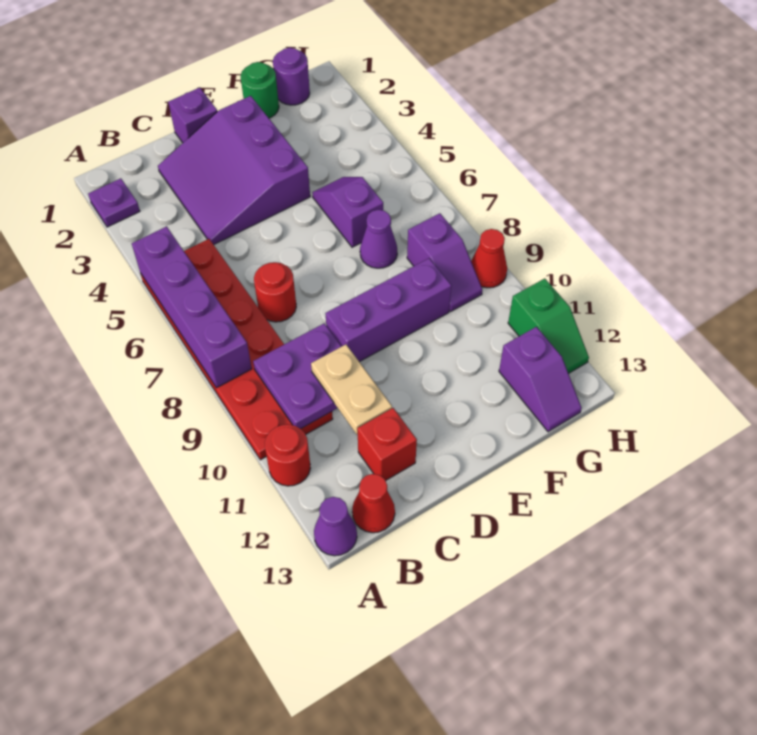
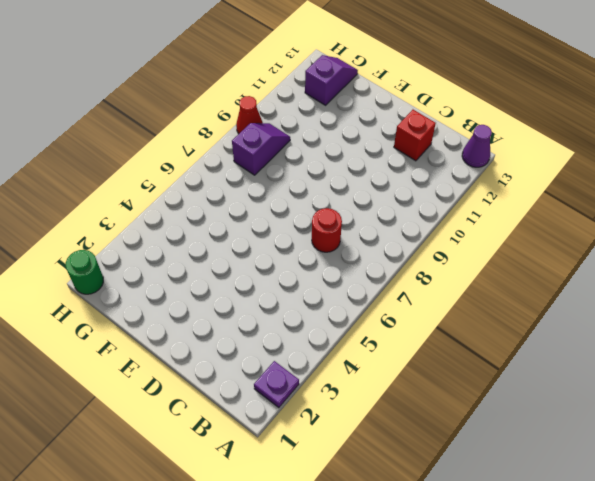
green round brick H1 level 1 -> green round brick F1 level 1
none -> red plate A5:B10 level 1
none -> red round brick A11 level 1
none -> red cone B13 level 1

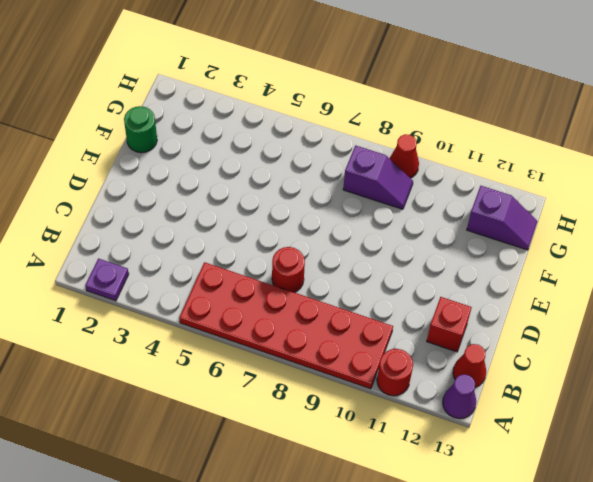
none -> purple slope C2:E4 level 1 top E
none -> purple brick D1 level 1
none -> purple brick D9:F9 level 1

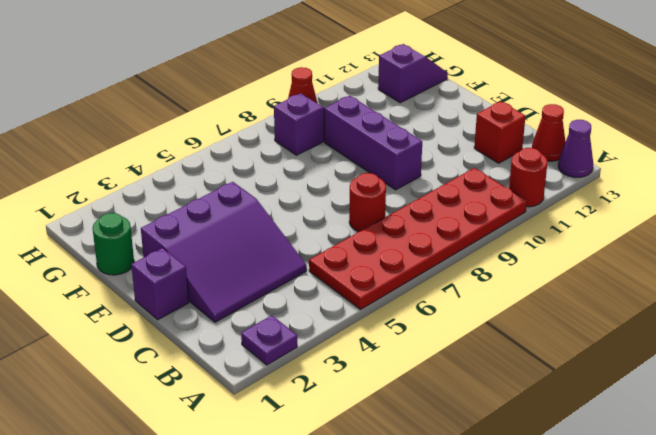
none -> purple slope F5:F6 level 1 top 6
none -> purple cone F7 level 1
none -> purple round brick G1 level 1

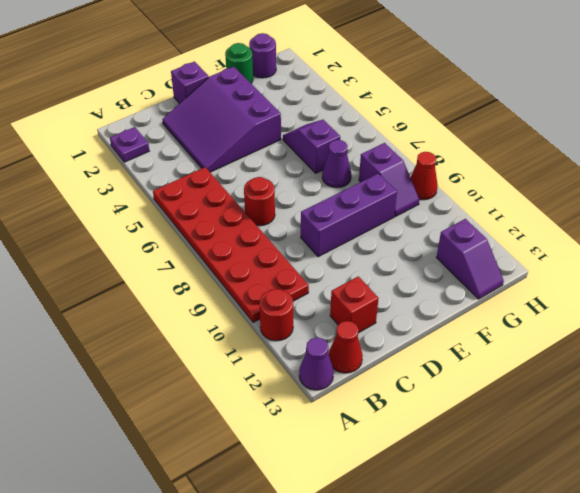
none -> green slope H11:H12 level 1 top 11
none -> purple brick A5:A8 level 2
none -> purple plate B9:C10 level 2

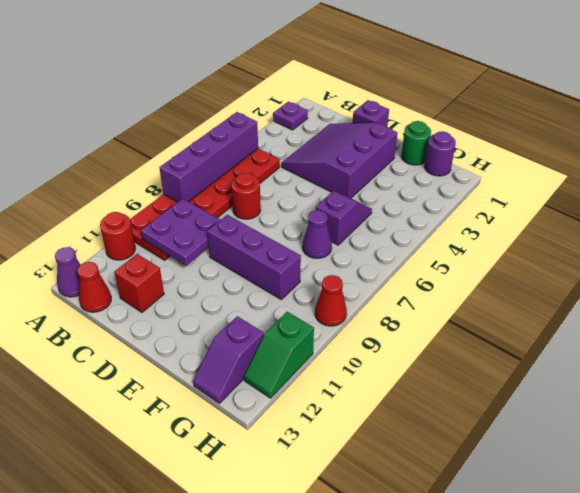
none -> purple slope G8:G9 level 1 top 8
none -> tan plate C10:C11 level 3

